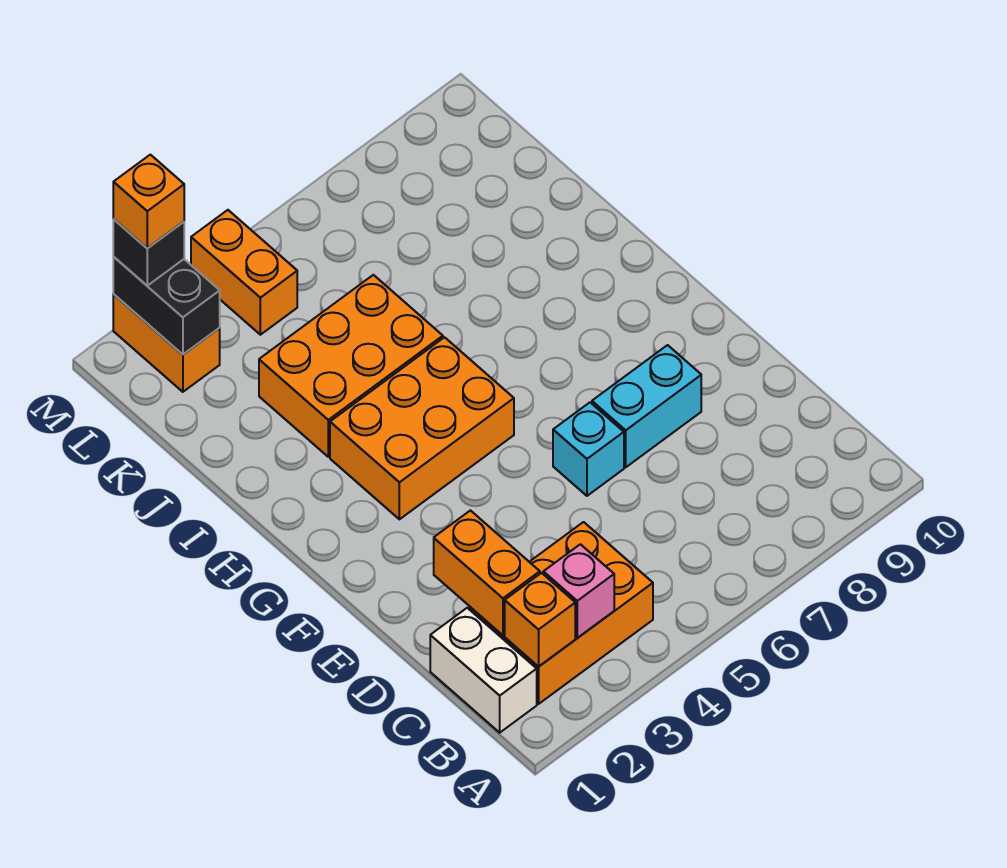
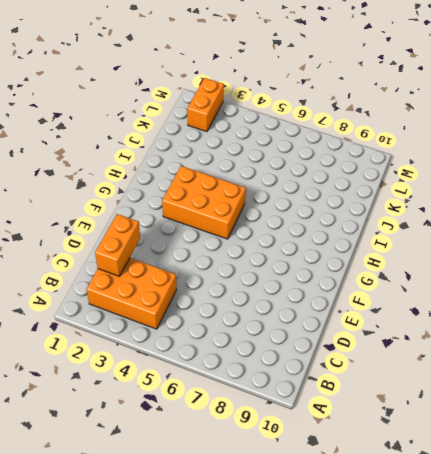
none -> white brick B1:C1 level 1
none -> cyan brick E6 level 1
none -> cyan brick E7:E8 level 1

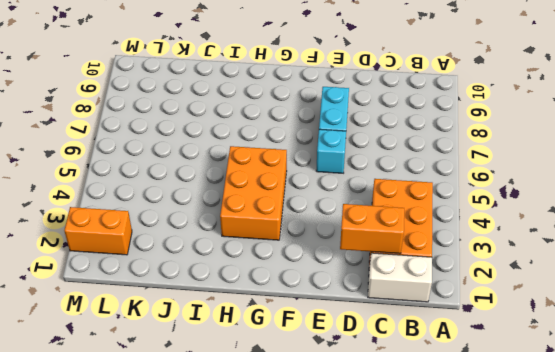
none -> orange brick I3:J5 level 1
none -> orange brick L4:M4 level 1
none -> orange brick B2 level 2

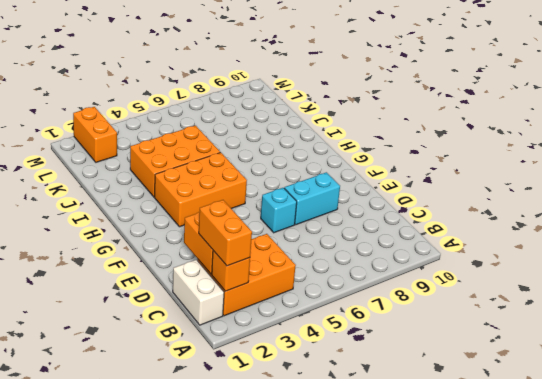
orange brick B2:C2 level 3 -> orange brick L4:M4 level 1
none -> pink brick B3 level 2
none -> black brick L2:M2 level 2
none -> black brick M2 level 3

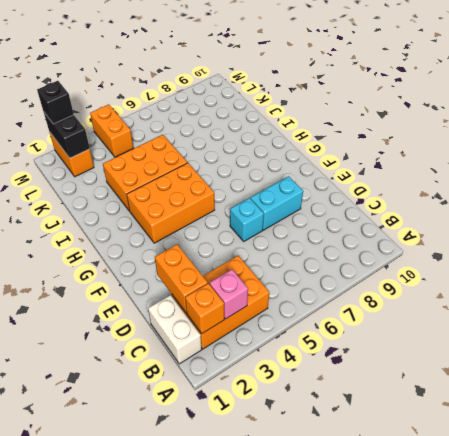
none -> orange brick M2 level 4

